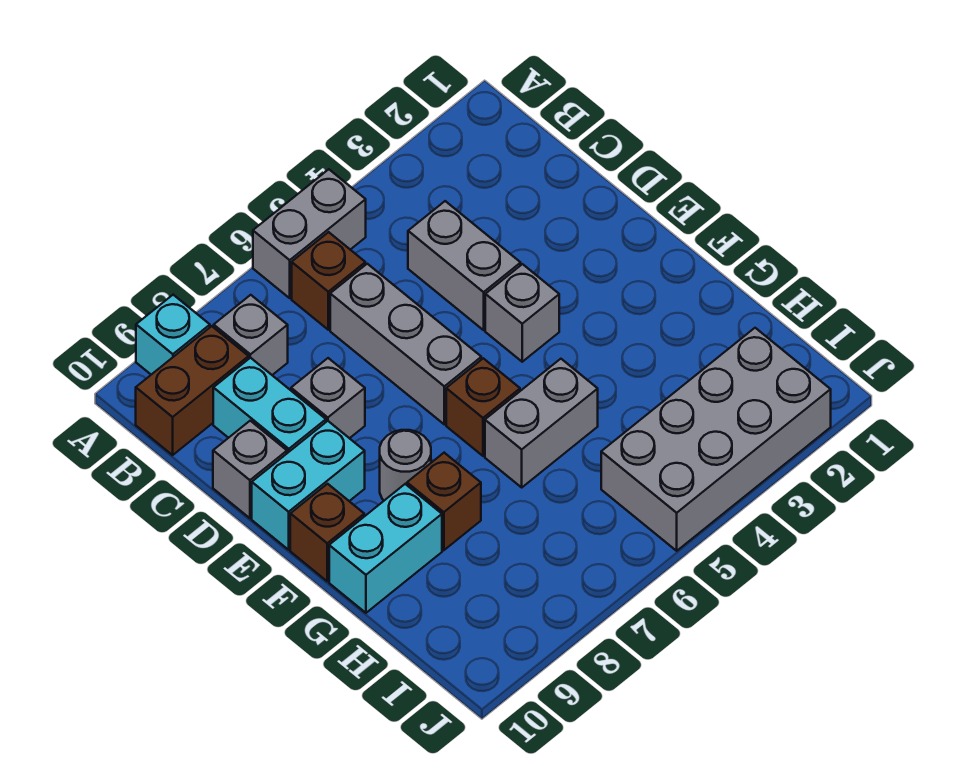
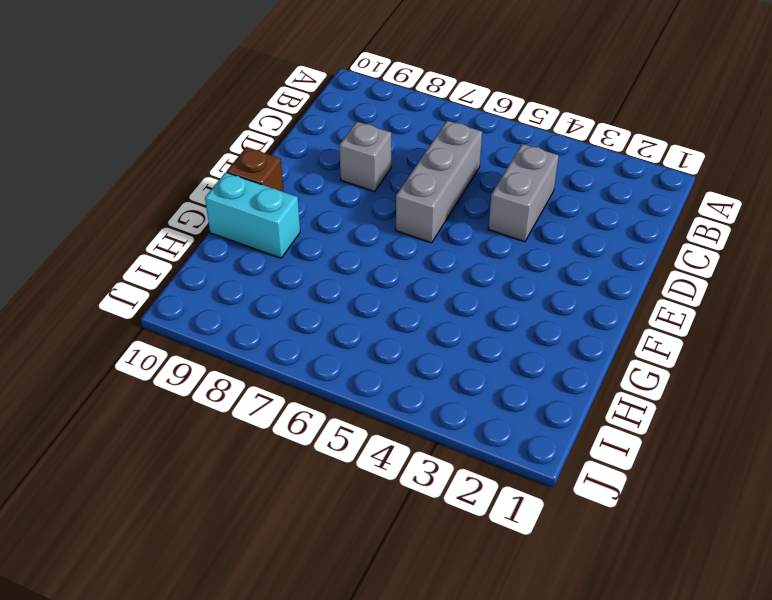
none -> grey brick A5:A6 level 1
none -> cyan brick A9 level 1
none -> brown brick B6 level 1

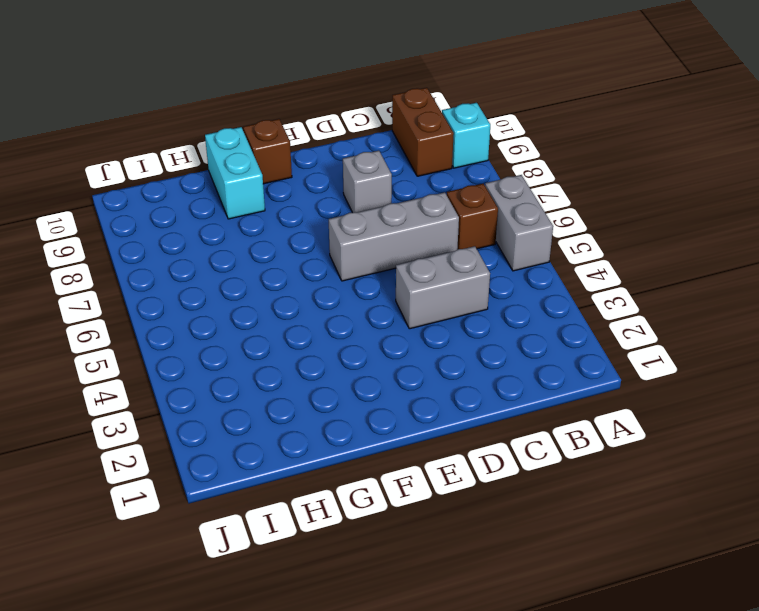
none -> grey brick B8 level 1
none -> cyan brick C9:D9 level 1
none -> grey brick D10 level 1

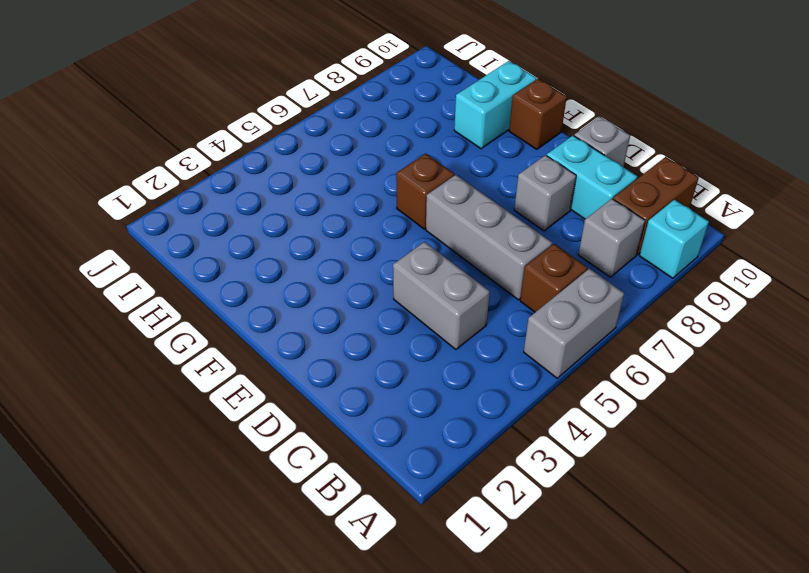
none -> grey brick E4 level 1
none -> cyan brick E9:E10 level 1
none -> grey round brick F8 level 1

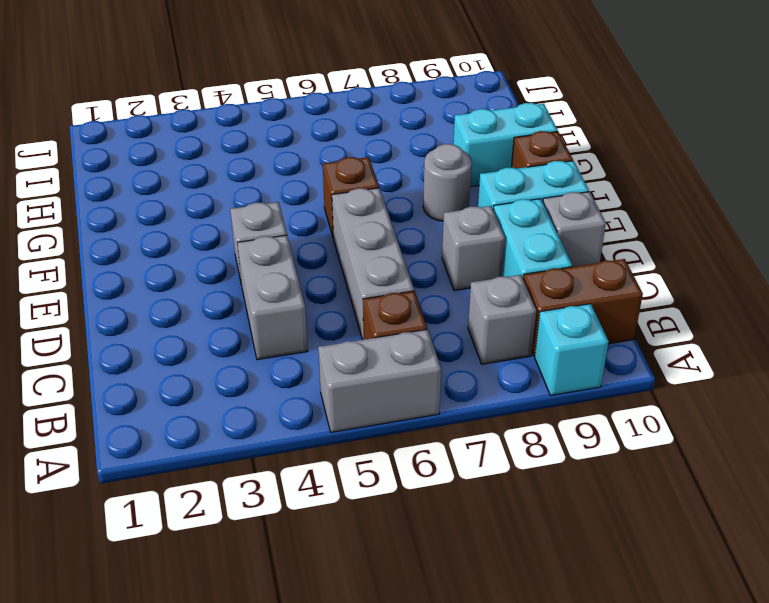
none -> grey brick G5:G6 level 1
none -> brown brick G8 level 1
none -> grey brick I2:J5 level 1

